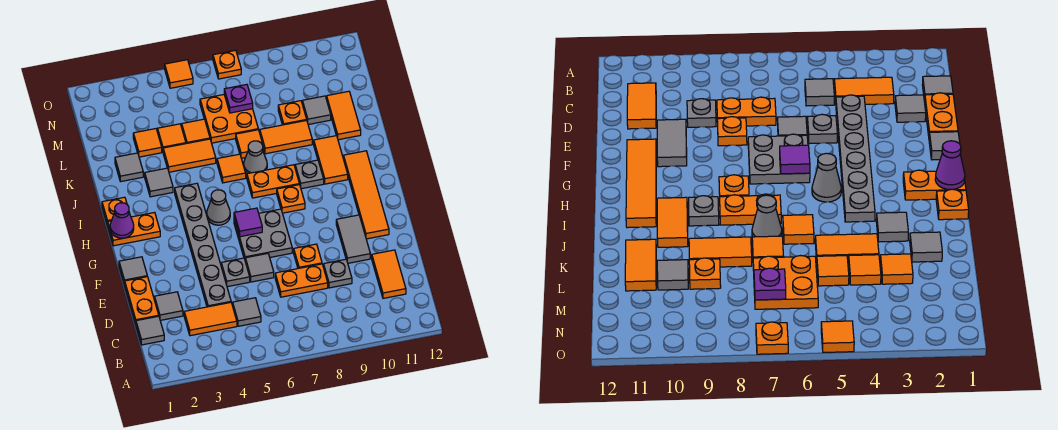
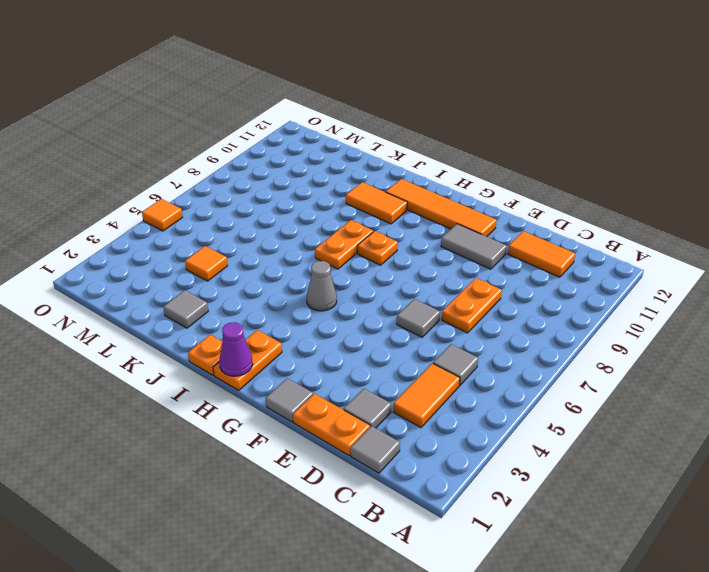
none -> grey plate D4:I4 level 1
none -> grey plate D9 level 1
none -> grey plate E5 level 1
none -> orange plate E8 level 1

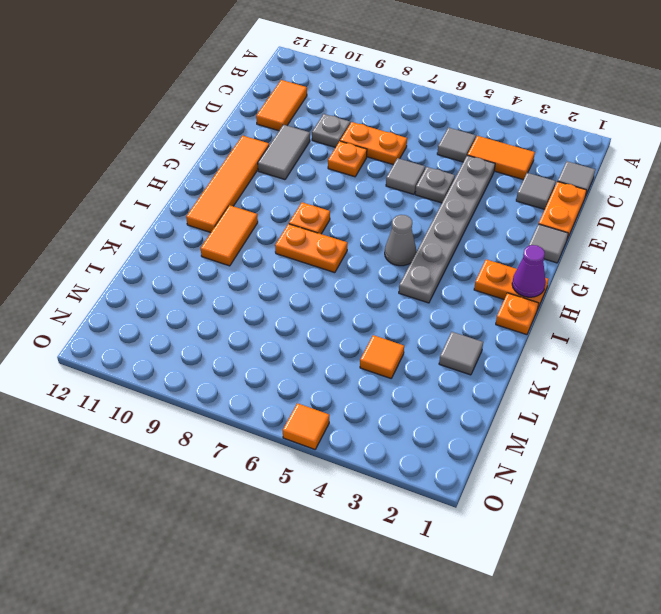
none -> grey plate F6:G7 level 1
none -> grey plate I9 level 1
none -> grey tile J3 level 1
none -> orange tile J6 level 1

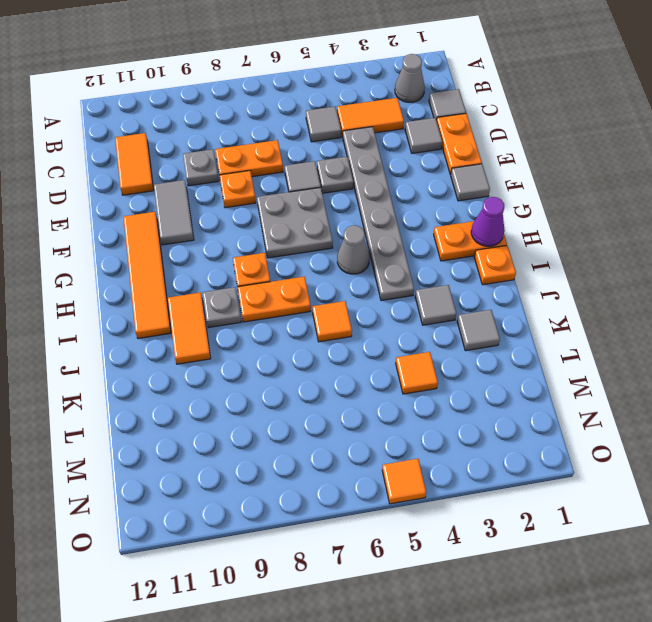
grey cone B2 level 1 -> grey cone J7 level 1
none -> orange tile K4:K5 level 1
none -> orange tile K7 level 1
none -> orange tile K8:K9 level 1
none -> orange tile K11:L11 level 1

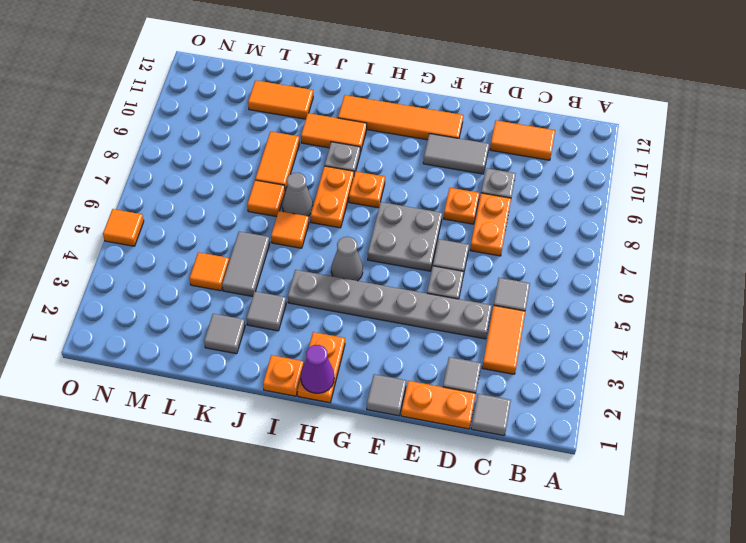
grey tile K4:K5 level 1 -> orange tile K4:K5 level 1
none -> orange tile L3 level 1
none -> orange tile L5 level 1
none -> orange plate L6:M7 level 1
none -> orange plate L9 level 1

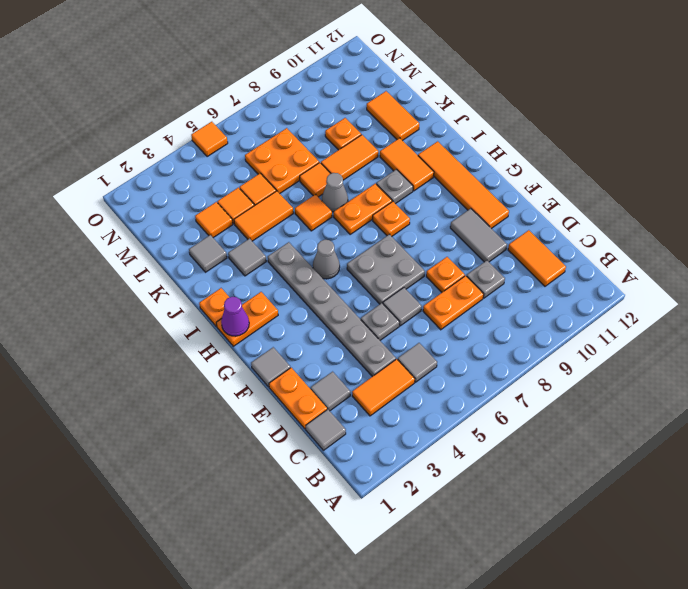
none -> grey tile L10 level 1
none -> orange plate O7 level 1
none -> purple tile G6 level 2
none -> purple plate M7 level 2

